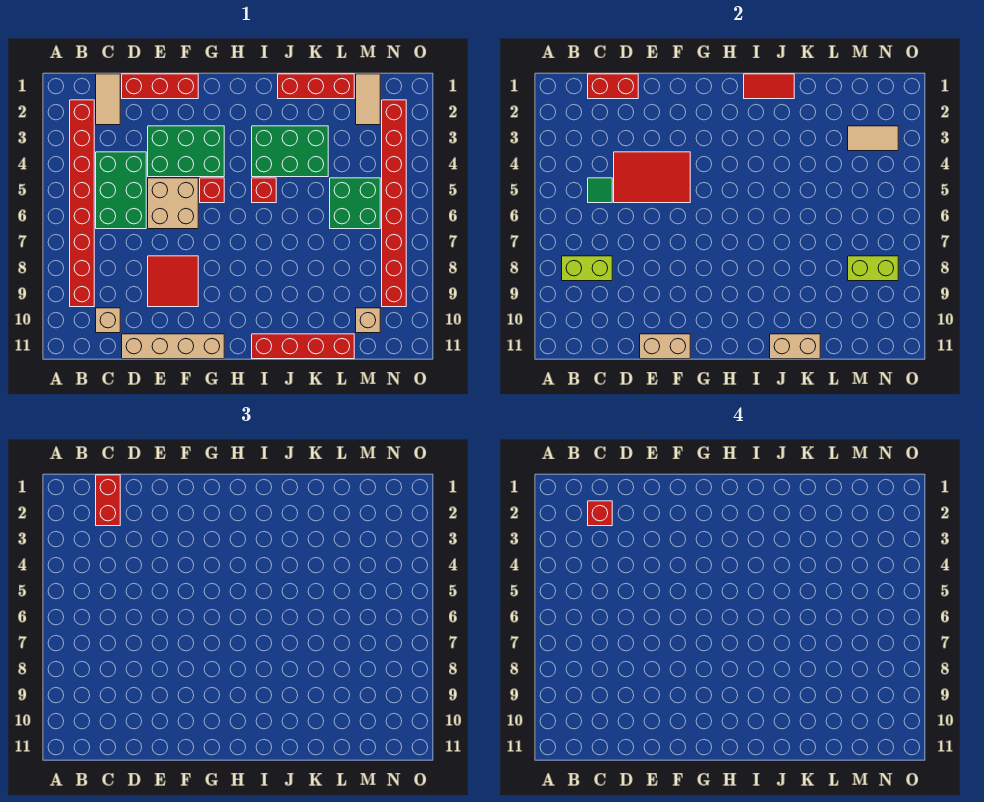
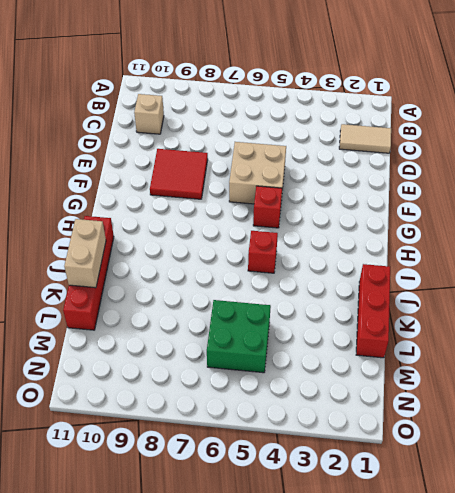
none -> red brick B2:B9 level 1
none -> green brick C4:D6 level 1
none -> red brick D1:F1 level 1

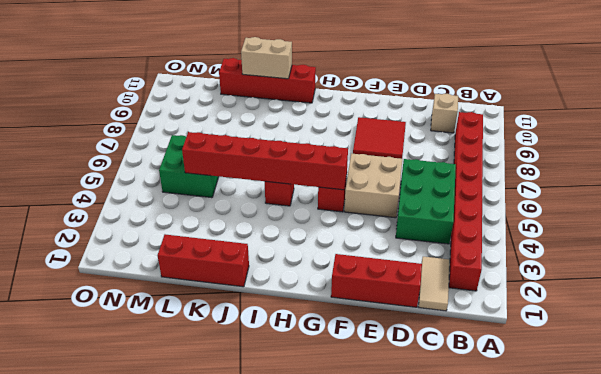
red brick G5:L5 level 2 -> none
none -> tan brick D11:G11 level 1
none -> green brick E3:G4 level 1
none -> green brick I3:K4 level 1

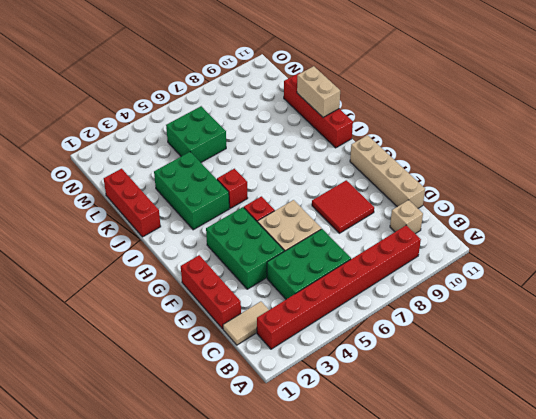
none -> tan tile M1:M2 level 1
none -> tan brick M10 level 1
none -> red brick N2:N9 level 1

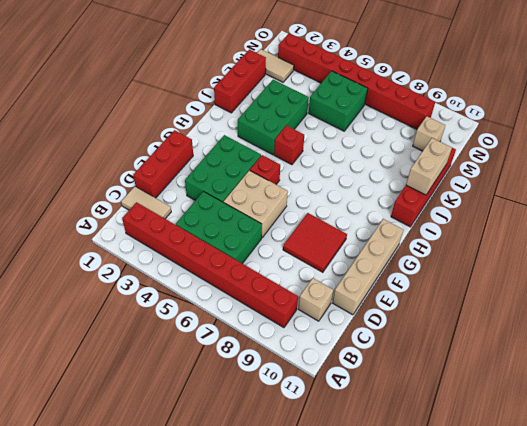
none -> lime brick B8:C8 level 2
none -> red brick C1:D1 level 2
none -> green tile C5 level 2

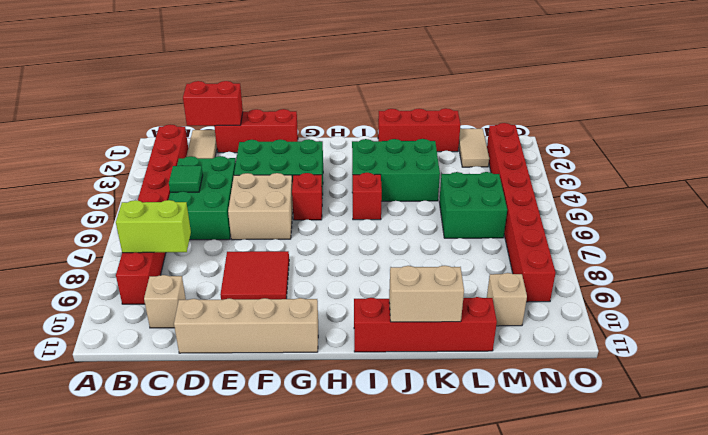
none -> red tile D4:F5 level 2
none -> tan brick E11:F11 level 2
none -> red tile I1:J1 level 2

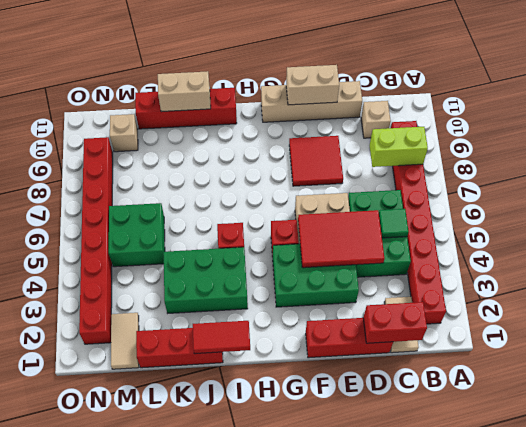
none -> tan tile M3:N3 level 2
none -> lime brick M8:N8 level 2
none -> red brick C1:C2 level 3

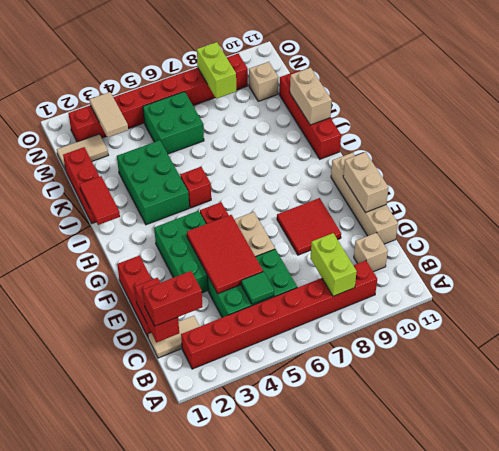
none -> red brick C2 level 4

